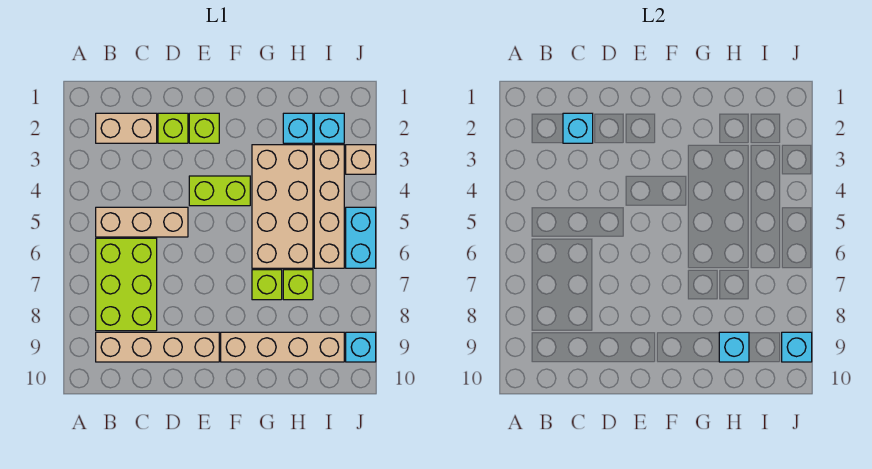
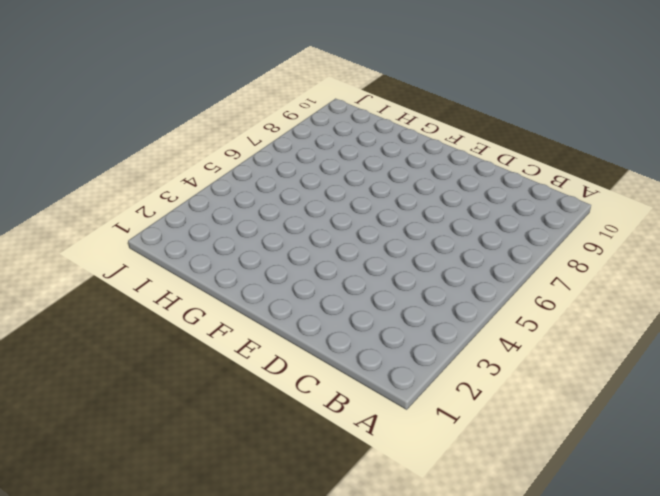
none -> tan brick B2:C2 level 1
none -> tan brick B5:D5 level 1
none -> lime brick B6:C8 level 1

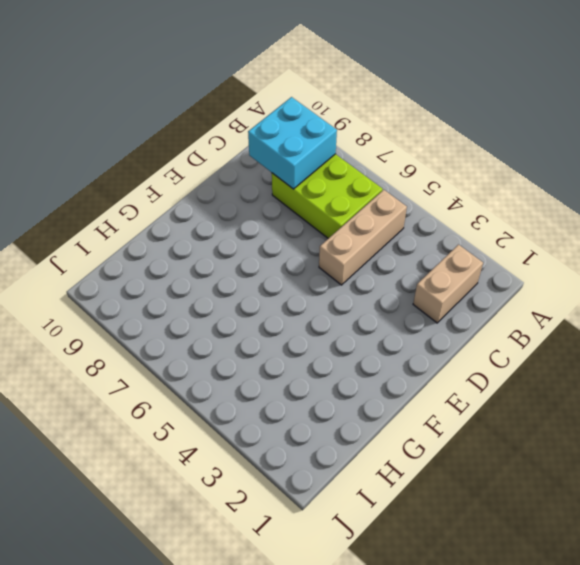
cyan brick B8:C9 level 2 -> none
none -> tan brick B9:E9 level 1
none -> lime brick D2 level 1
none -> lime brick E2 level 1

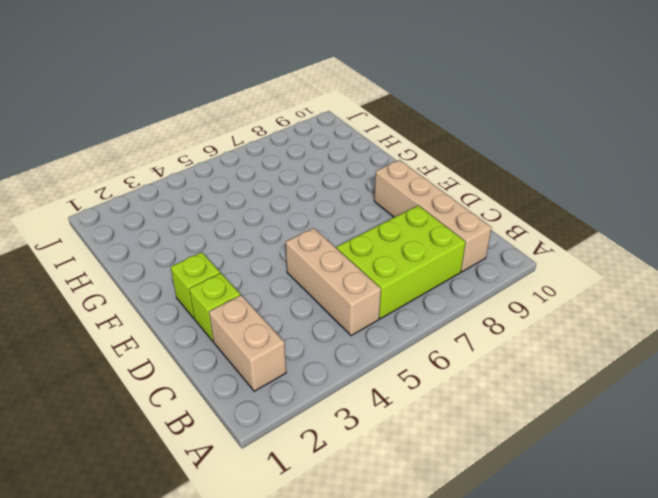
none -> lime brick E4:F4 level 1
none -> tan brick F9:I9 level 1
none -> tan brick G3:H6 level 1

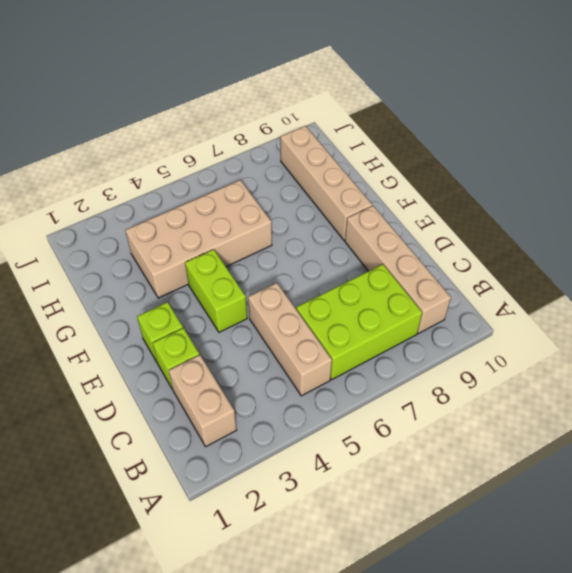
none -> lime brick G7 level 1
none -> cyan brick H2 level 1
none -> lime brick H7 level 1

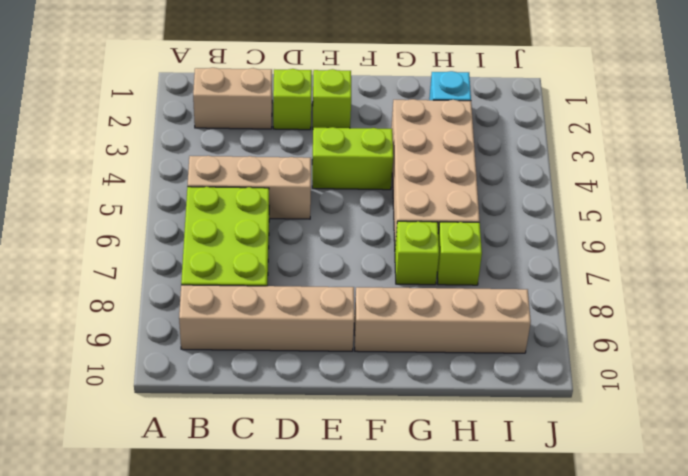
none -> cyan brick I2 level 1
none -> tan brick I3:I6 level 1
none -> tan brick J3 level 1

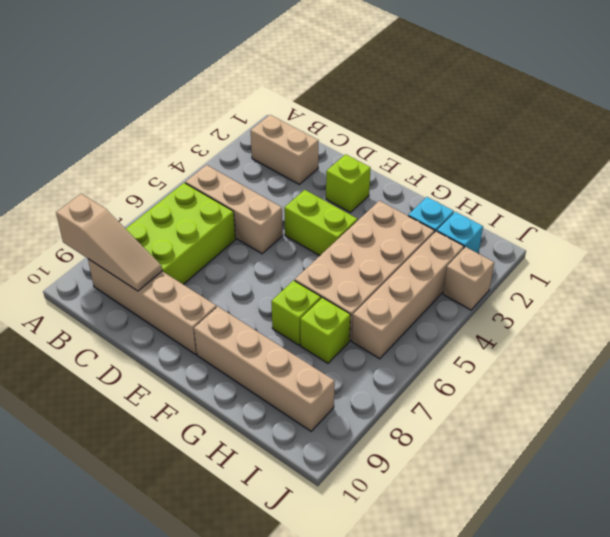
tan slope A9:C9 level 2 top A -> none
none -> lime brick D2 level 1
none -> cyan brick J5:J6 level 1
none -> cyan brick J9 level 1

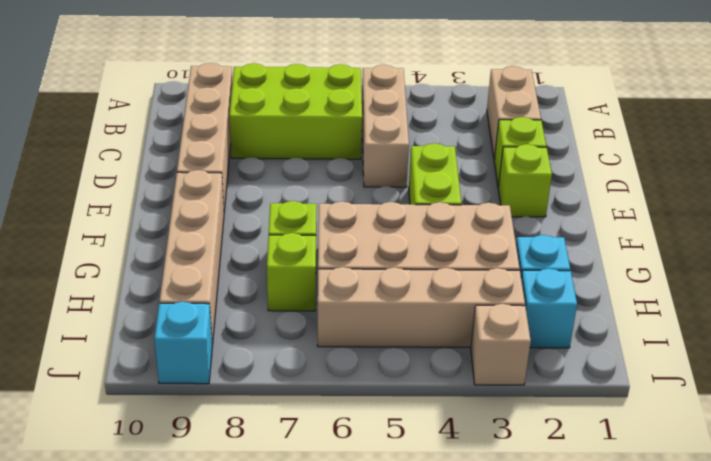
none -> cyan brick J5:J6 level 1
none -> cyan brick C2 level 2
none -> cyan brick H9 level 2

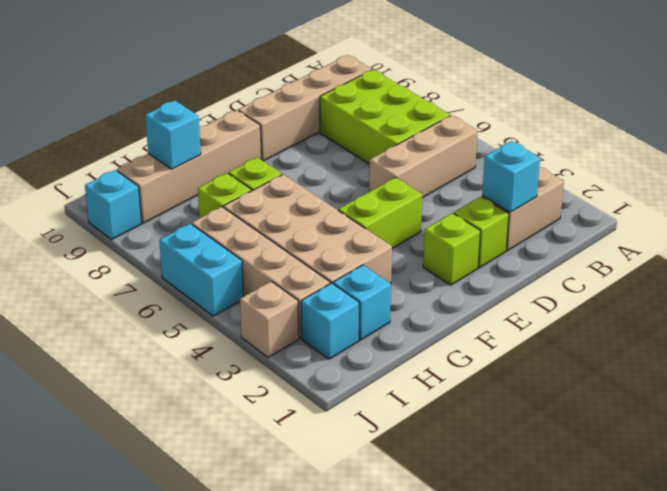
none -> cyan brick J9 level 2

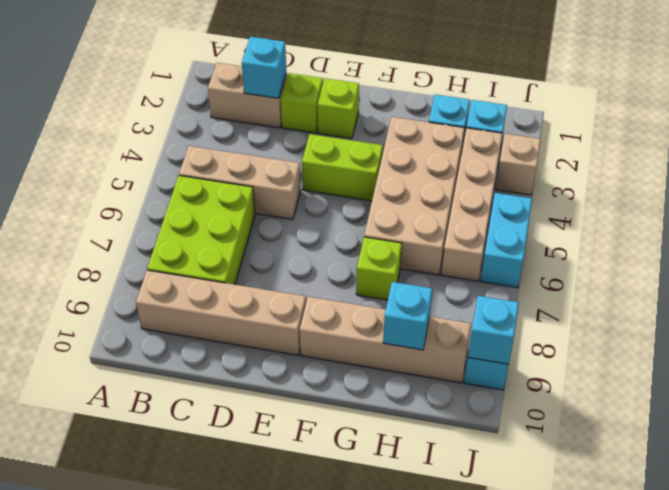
none -> lime brick H7 level 1

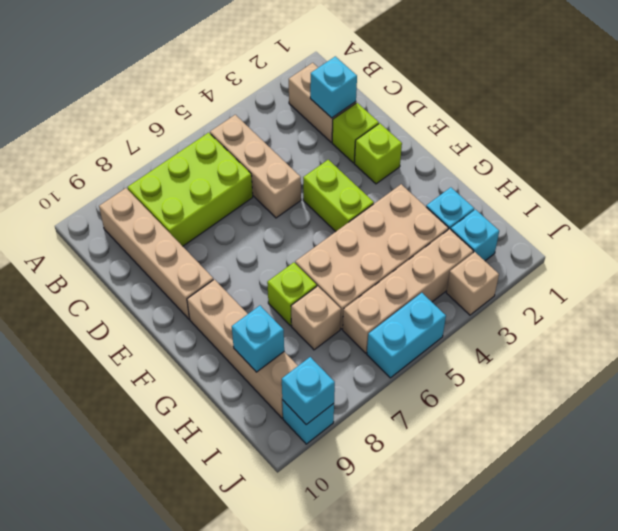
tan brick H7 level 1 -> lime brick H7 level 1

